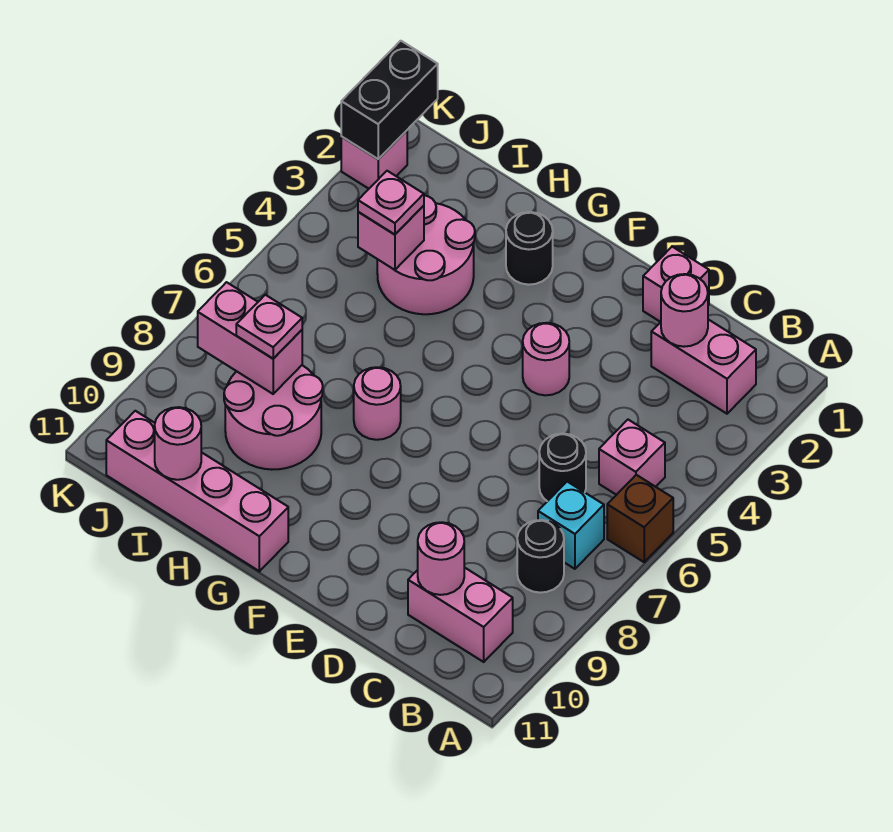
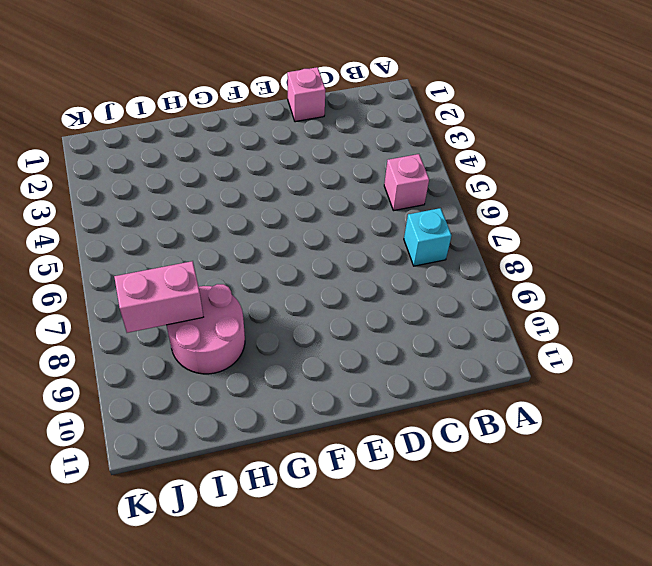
none -> brown brick A6 level 1
none -> pink brick B2:C2 level 1
none -> black round brick B8 level 1

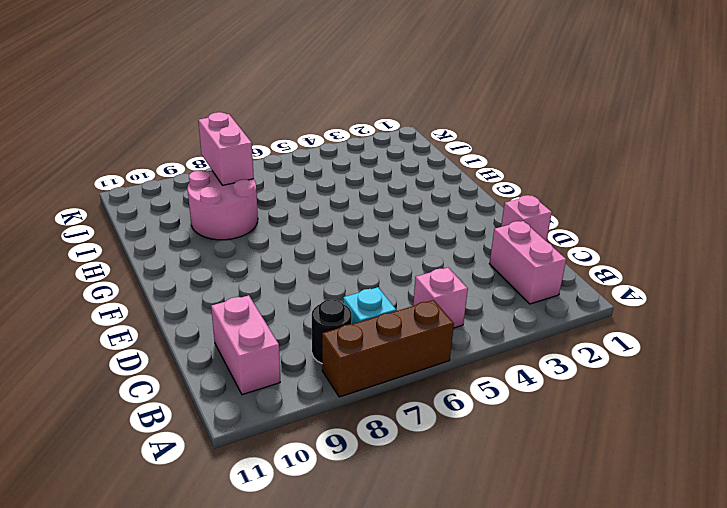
brown brick A6:A8 level 1 -> brown brick A6 level 1
none -> black round brick C6 level 1
none -> pink round brick E4 level 1
none -> black round brick G2 level 1

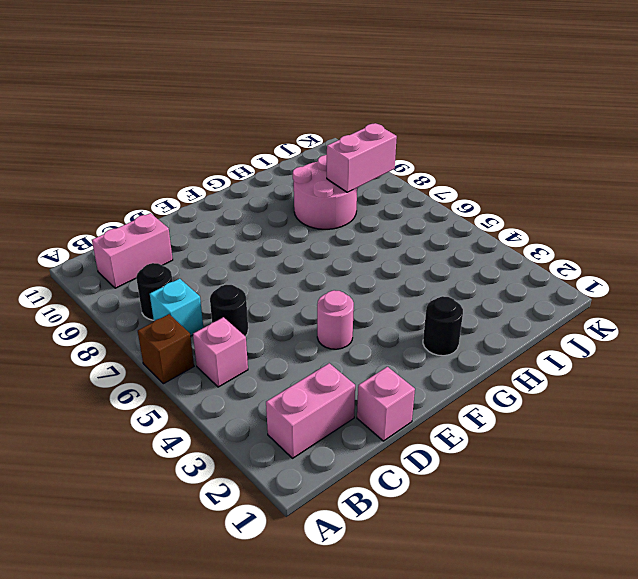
none -> pink round brick G7 level 1
none -> pink brick G11:J11 level 1
none -> pink round brick H3:I4 level 1

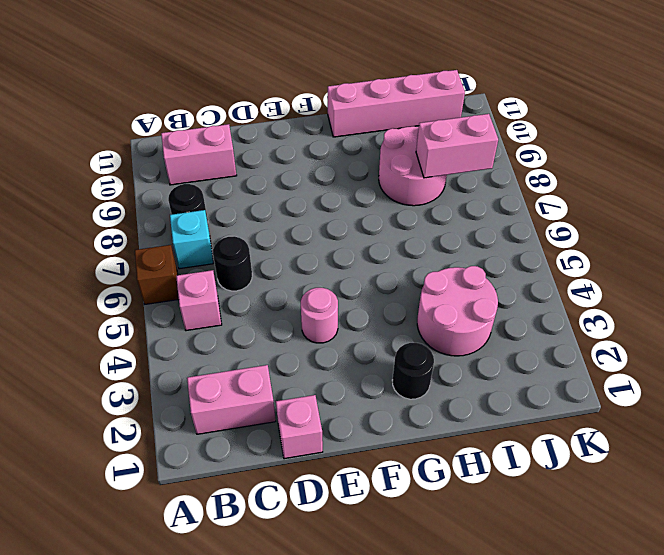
none -> pink round brick G7 level 1
none -> pink brick K2 level 1
none -> pink round brick C2 level 2

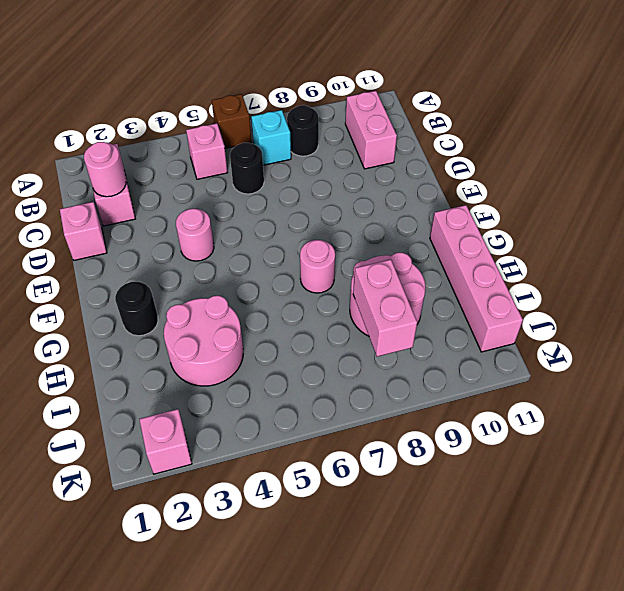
none -> pink round brick C10 level 2
none -> pink brick I4 level 2
none -> pink round brick I11 level 2

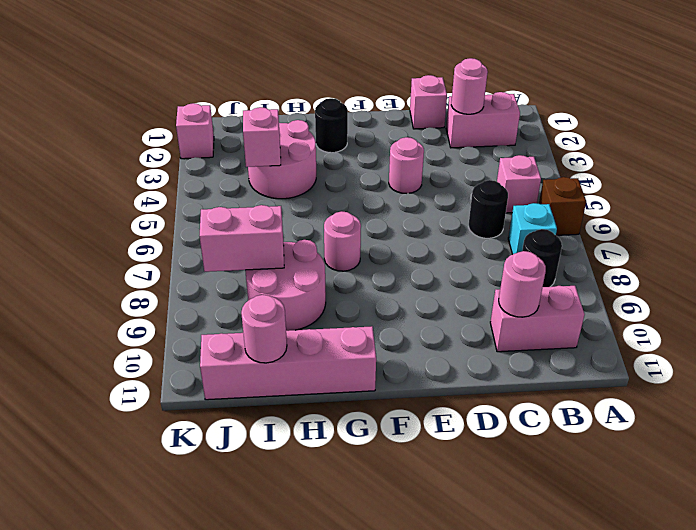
none -> black brick K1:K2 level 2
none -> pink plate I4 level 3
none -> pink plate I8 level 3

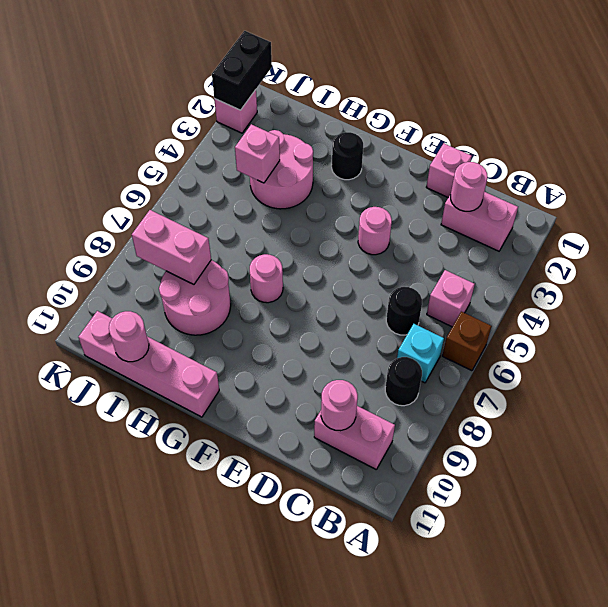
none -> pink plate I4 level 3
none -> pink plate I8 level 3

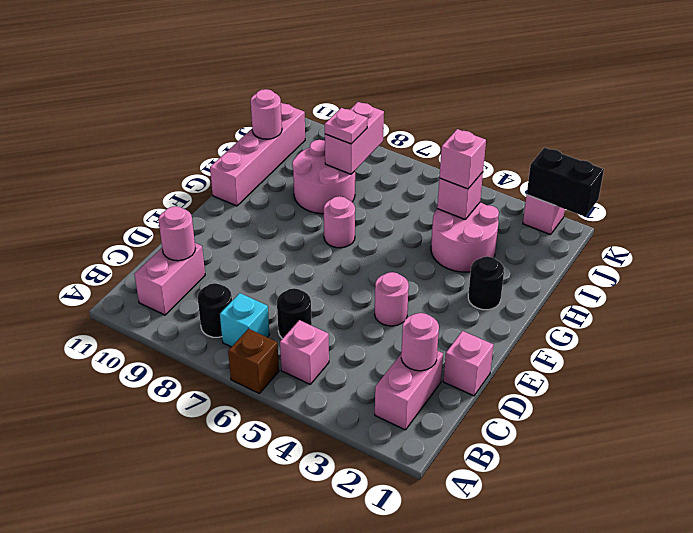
pink brick I4 level 3 -> pink plate I4 level 3

